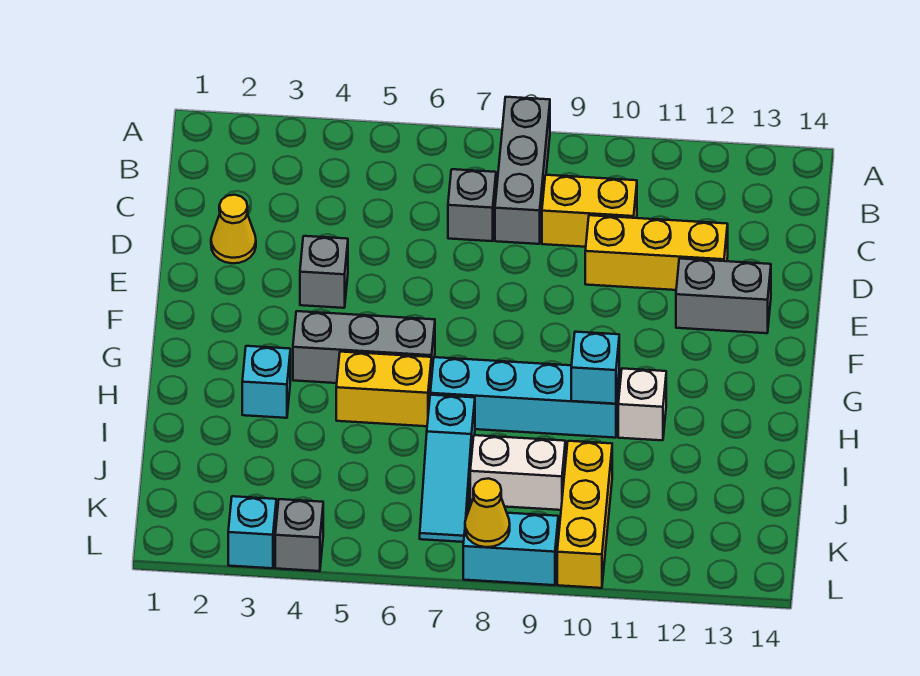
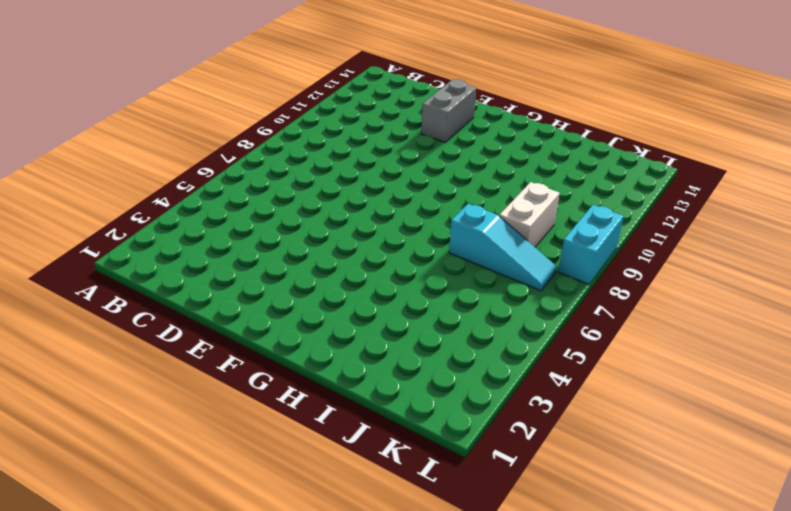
none -> grey brick A8:C8 level 1
none -> grey brick C7 level 1
none -> yellow brick C9:C10 level 1

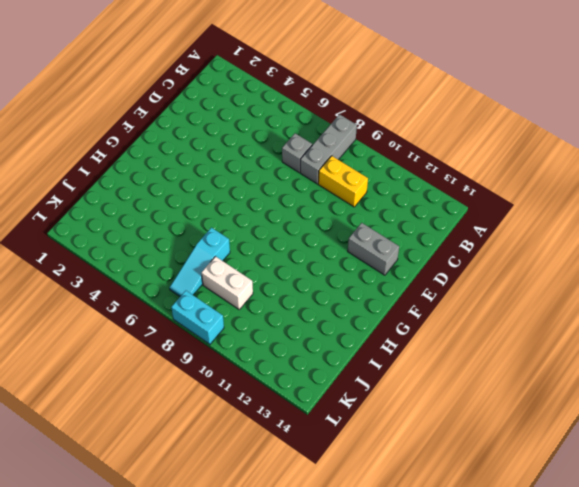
none -> yellow cone D2 level 1
none -> yellow brick D10:D12 level 1
none -> grey brick E4 level 1

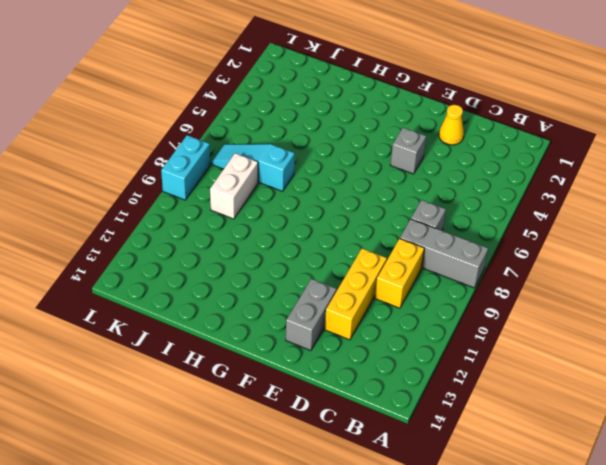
none -> grey brick G4:G6 level 1
none -> cyan brick H3 level 1
none -> yellow brick H5:H6 level 1

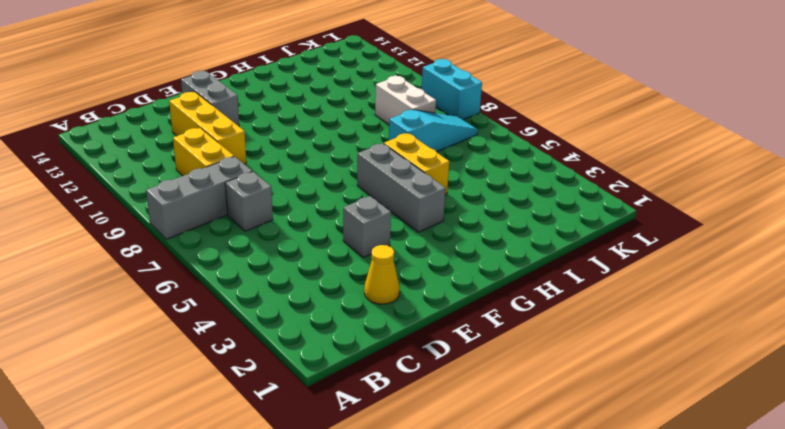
none -> cyan brick H3 level 1
none -> cyan brick H7:H10 level 1
none -> white brick H11 level 1

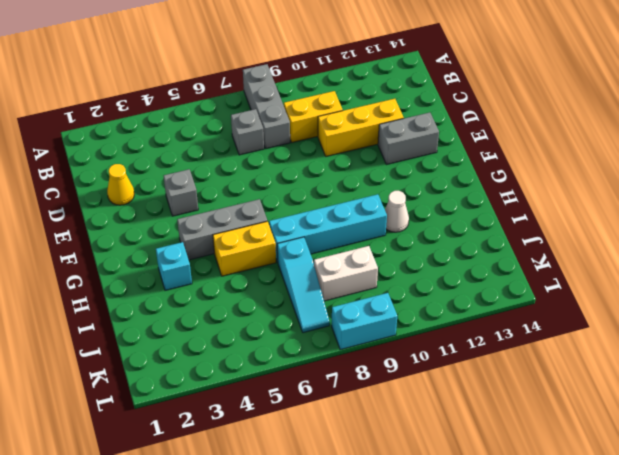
white cone H11 level 1 -> white brick H11 level 1
none -> yellow brick J10:L10 level 1
none -> cyan brick L3 level 1
none -> grey brick L4 level 1

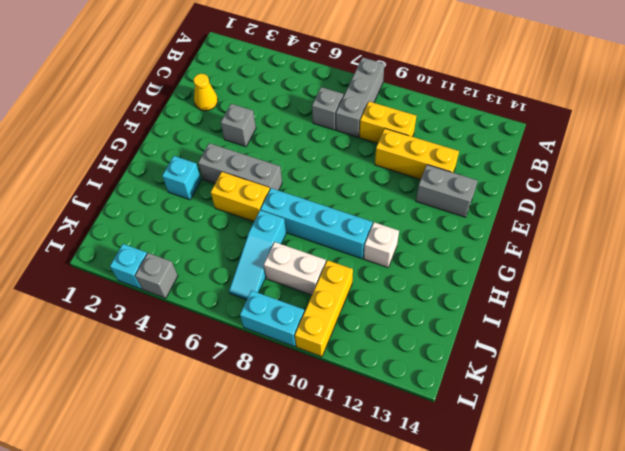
none -> cyan brick H10 level 2
none -> yellow cone L8 level 2

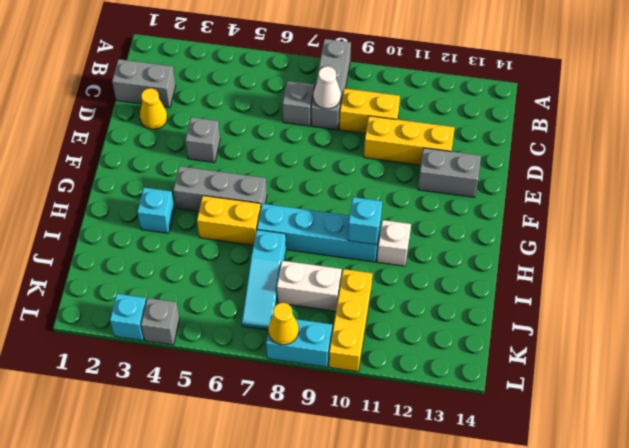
grey brick C1:C2 level 1 -> none
white cone C8 level 2 -> none

